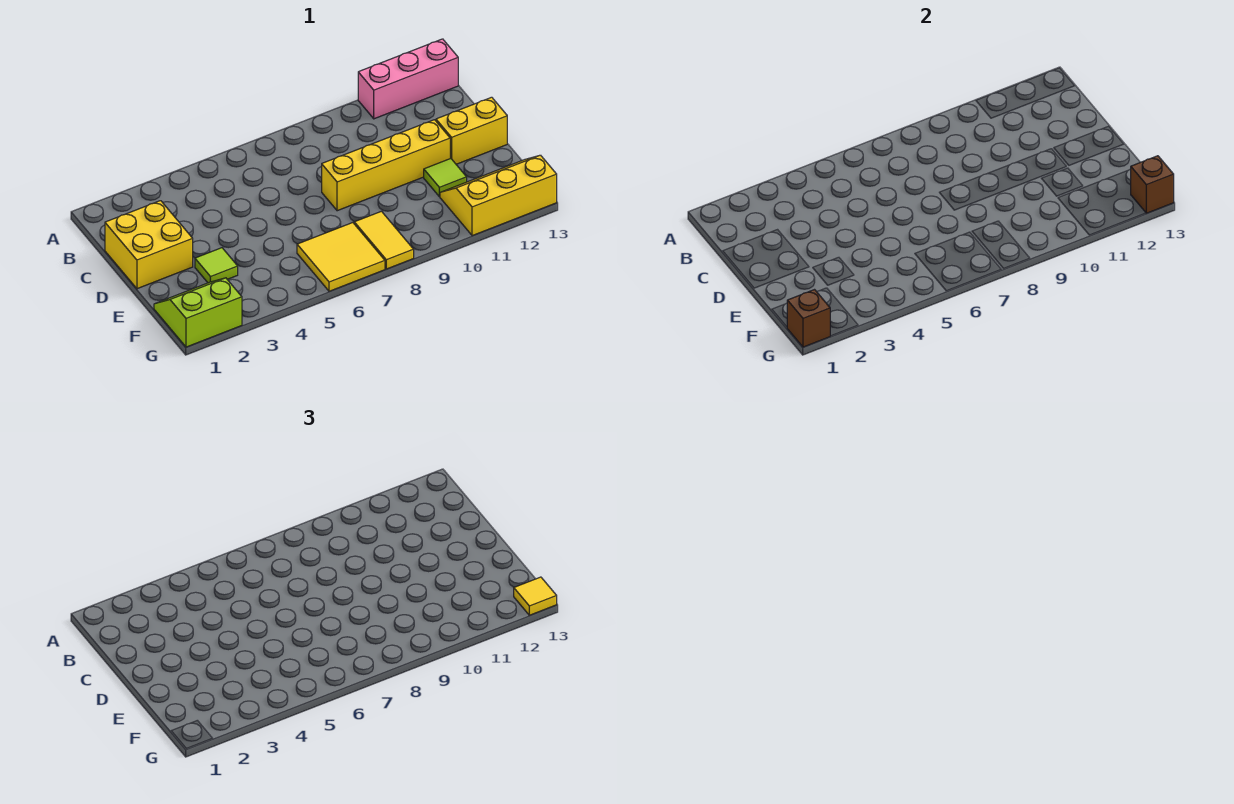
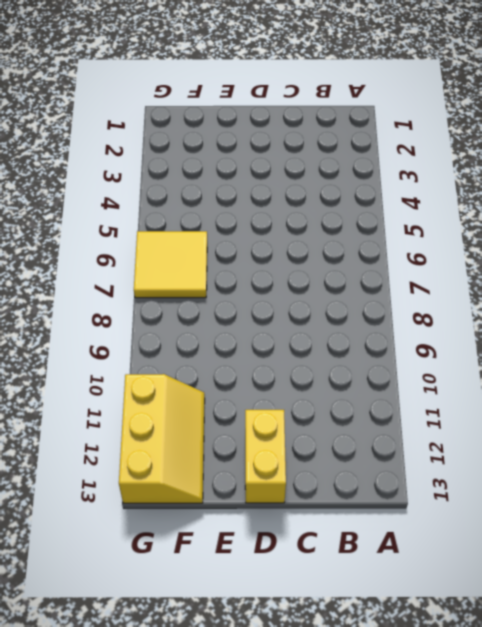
none -> pink brick A11:A13 level 1
none -> yellow brick C1:D2 level 1
none -> yellow brick D8:D11 level 1

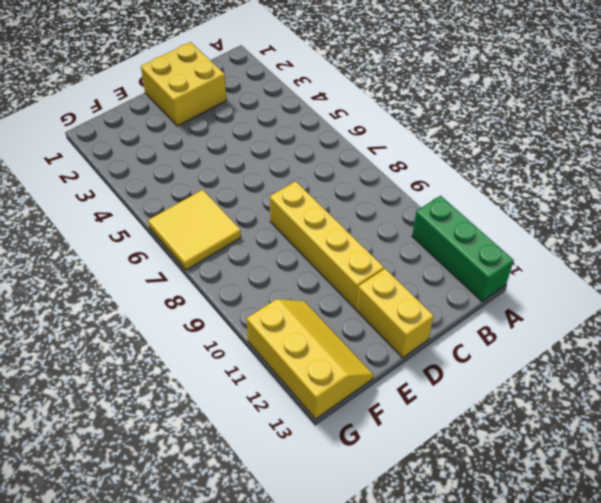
green brick A11:A13 level 1 -> pink brick A11:A13 level 1
none -> lime tile E3 level 1
none -> lime tile E11 level 1
none -> lime slope F1:G2 level 1 top G

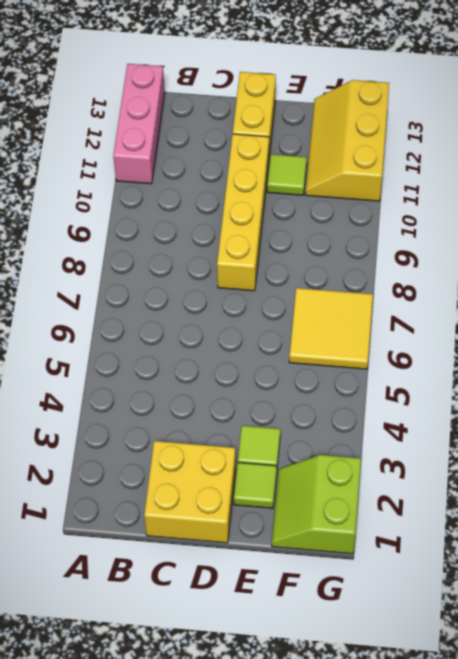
lime tile E2 level 1 -> none
none -> yellow tile F8:G8 level 1
none -> brown brick G1 level 2
none -> brown brick G13 level 2

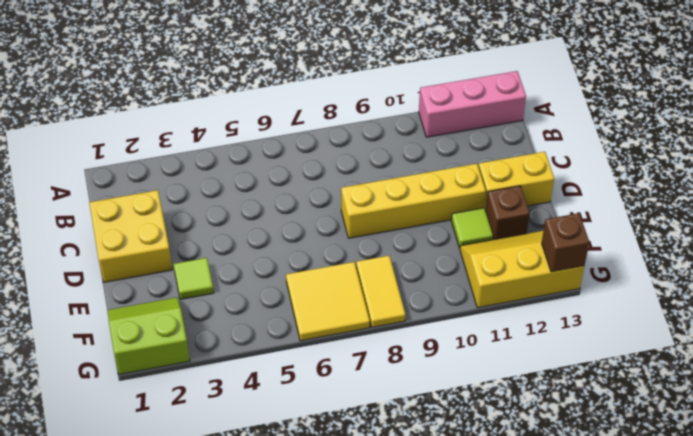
brown brick E12 level 1 -> brown brick G1 level 2
none -> yellow tile G13 level 3

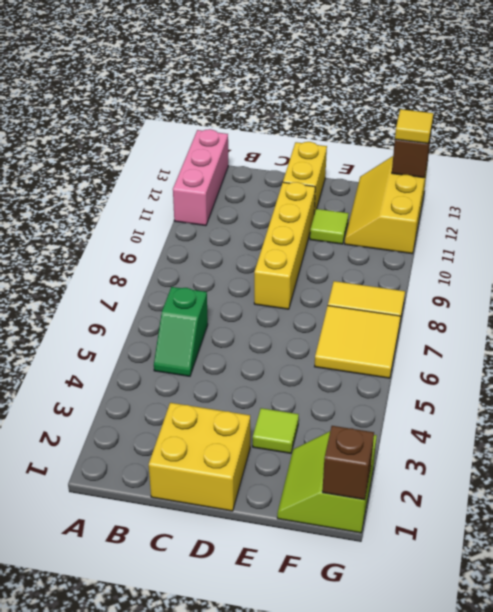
green slope B5:B6 level 1 top 6 -> none

